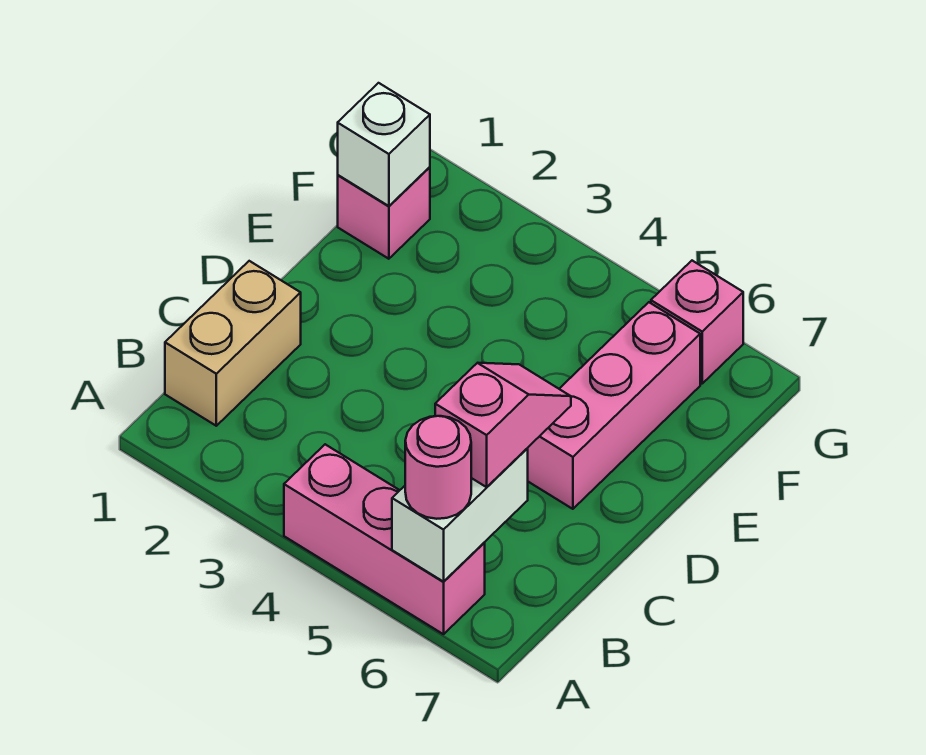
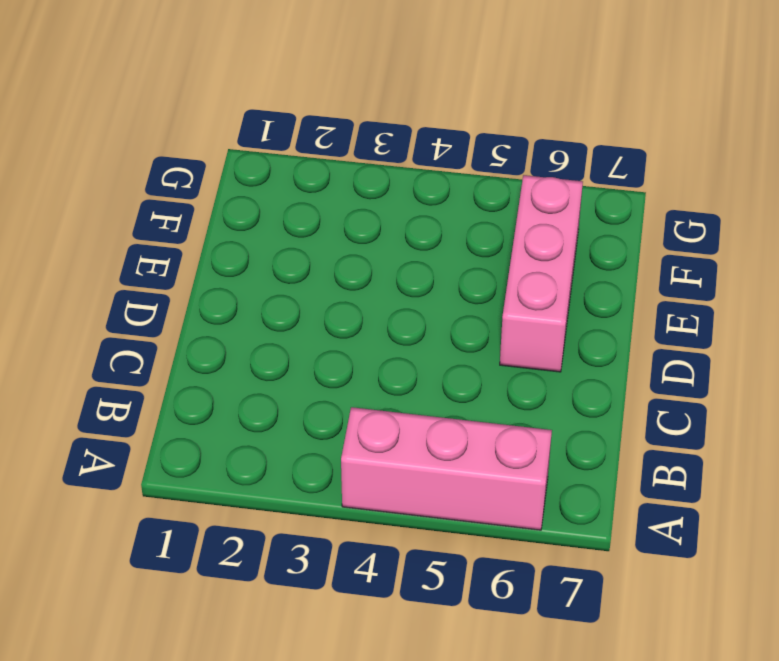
none -> tan brick B1:C1 level 1
none -> pink brick F1 level 1

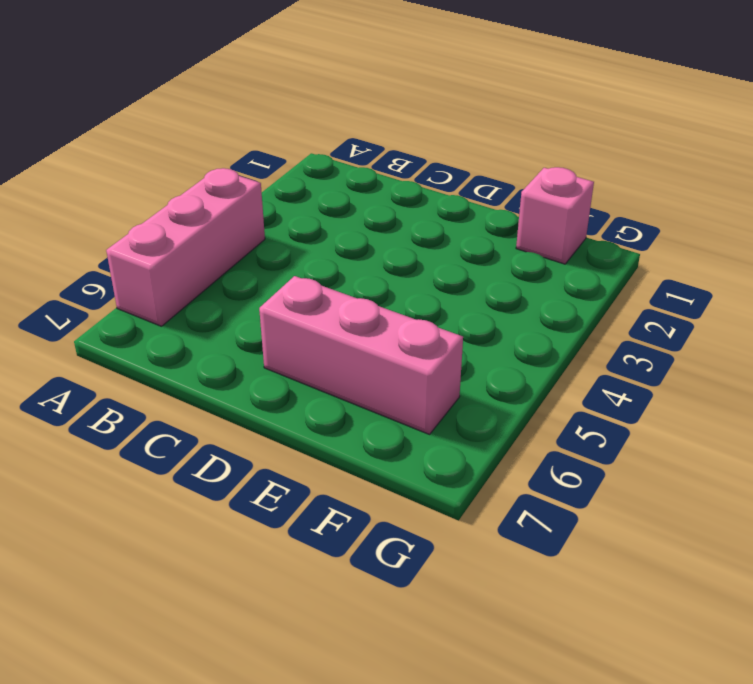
none -> tan brick B1:C1 level 1
none -> pink brick G6 level 1

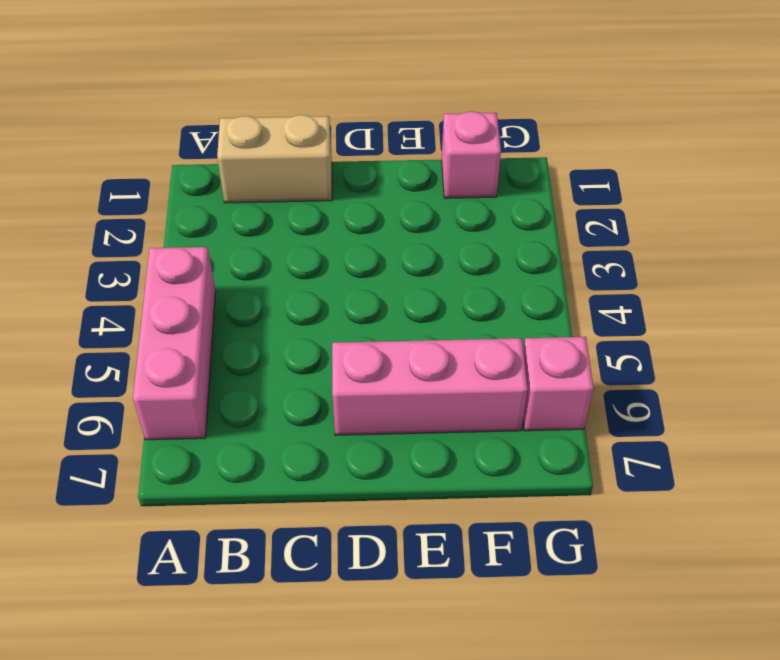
none -> white brick A6:B6 level 2
none -> white brick F1 level 2

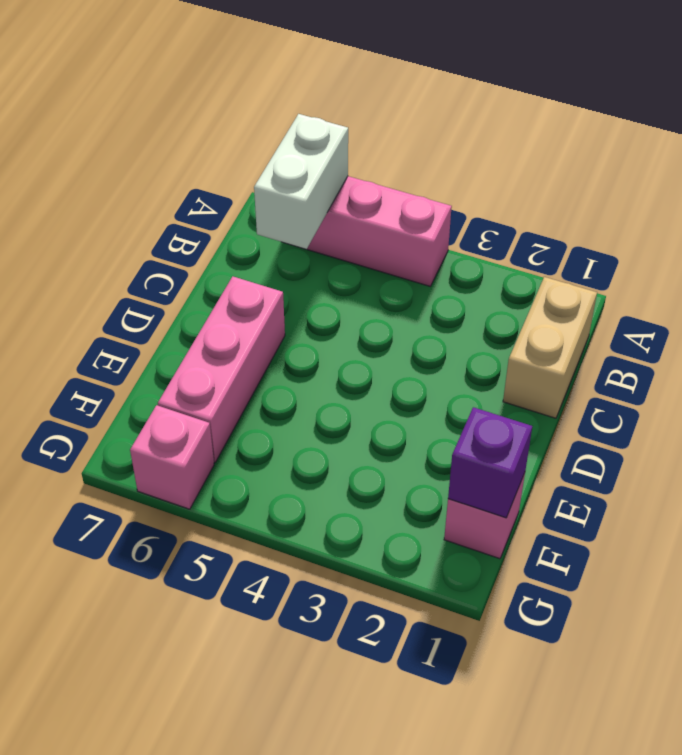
purple brick F1 level 2 -> white brick F1 level 2
none -> pink round brick A6 level 3
none -> pink slope B6:C6 level 3 top B

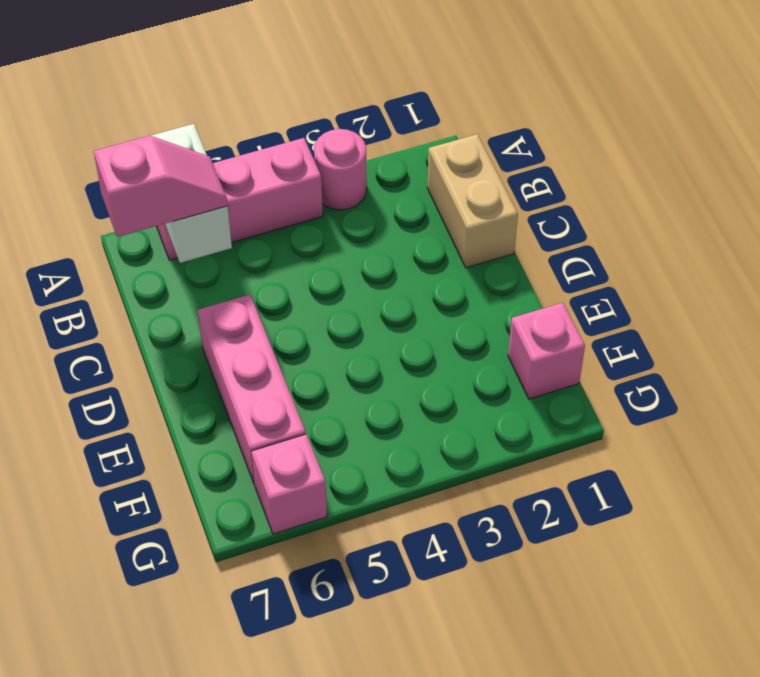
pink round brick A3 level 1 -> pink round brick A6 level 3
pink slope B6:B7 level 3 top 7 -> pink slope B6:C6 level 3 top B
none -> white brick F1 level 2

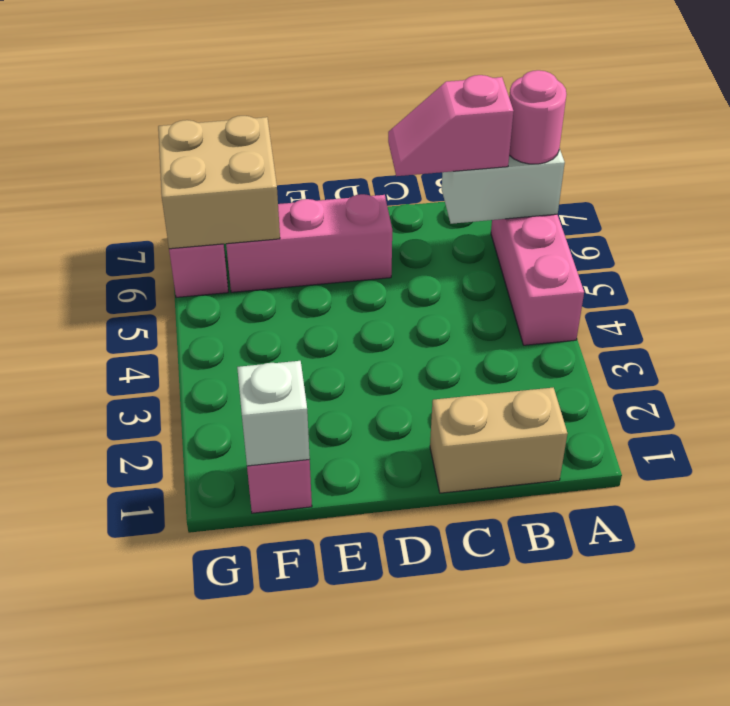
tan brick F6:G7 level 2 -> none

